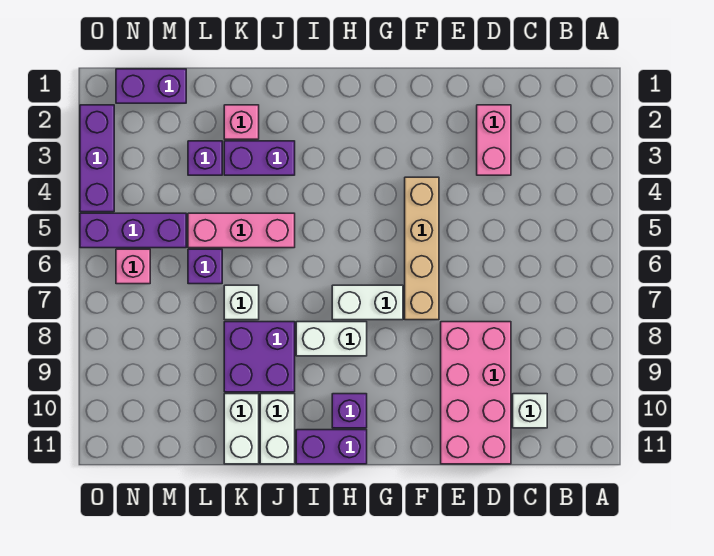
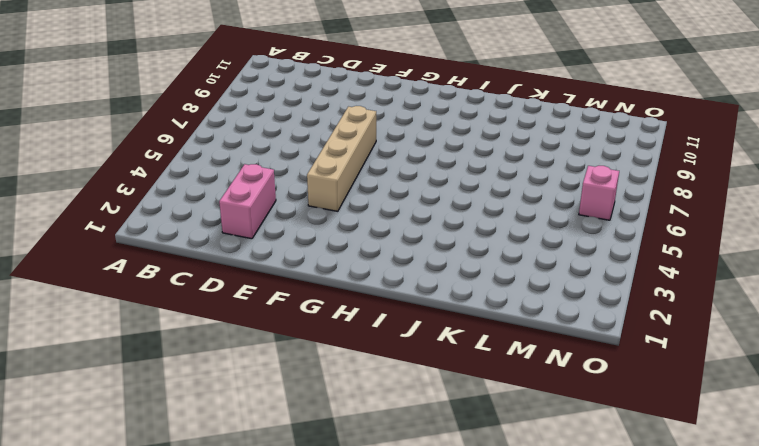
none -> white brick C10 level 1
none -> pink brick D8:E11 level 1
none -> white brick G7:H7 level 1

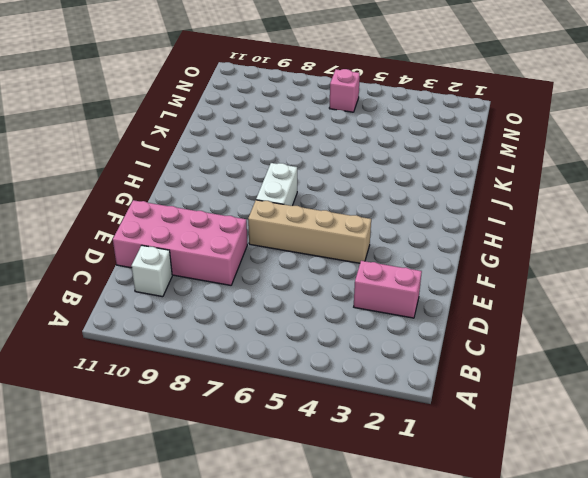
none -> white brick H8:I8 level 1
none -> purple brick H10 level 1
none -> purple brick H11:I11 level 1

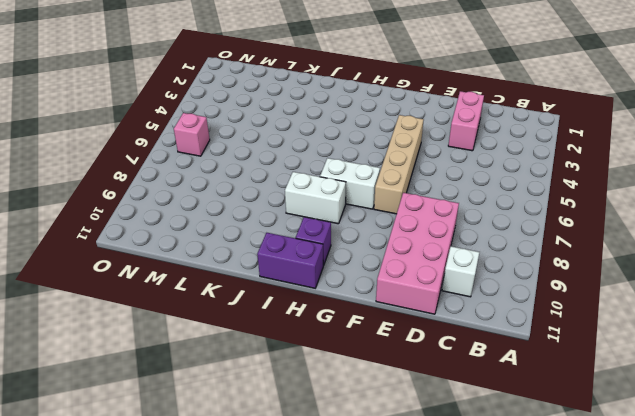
none -> purple brick J3:K3 level 1
none -> pink brick J5:L5 level 1
none -> purple brick J8:K9 level 1

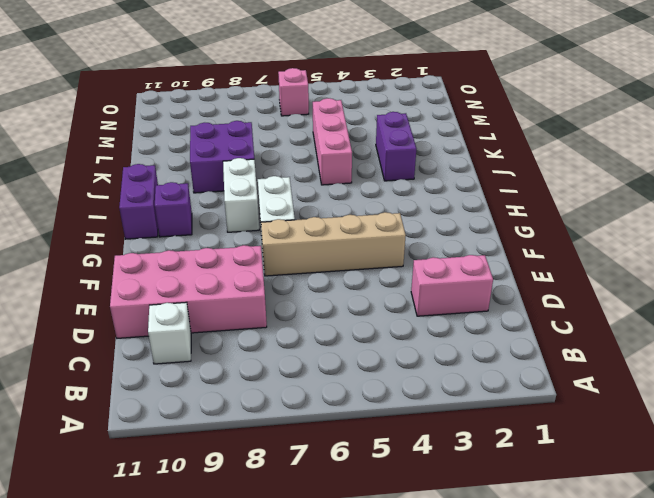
none -> white brick J10:J11 level 1
none -> pink brick K2 level 1
none -> white brick K7 level 1

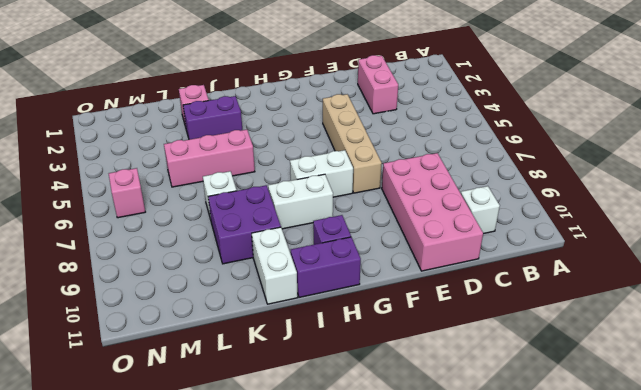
none -> white brick K10:K11 level 1
none -> purple brick L3 level 1
none -> purple brick L6 level 1

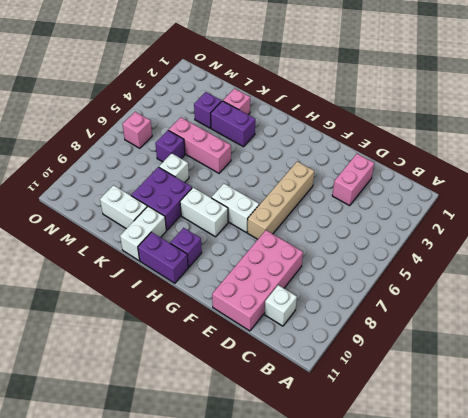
white brick K10:L10 level 1 -> white brick K10:K11 level 1
none -> purple brick M1:N1 level 1
none -> purple brick M5:O5 level 1
none -> purple brick O2:O4 level 1

